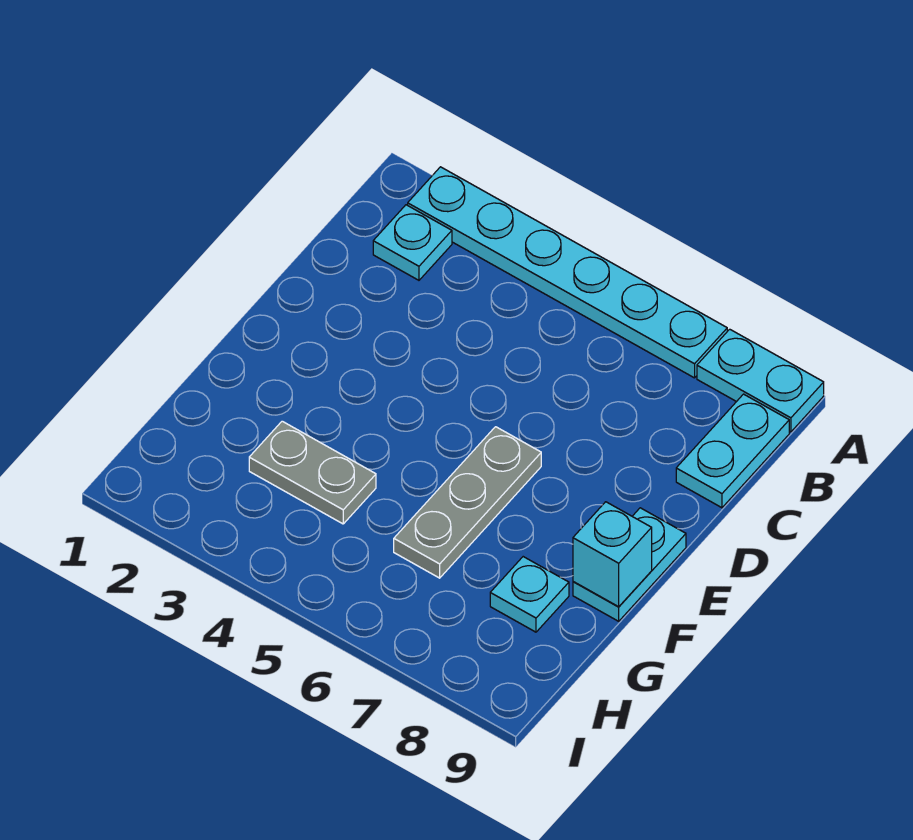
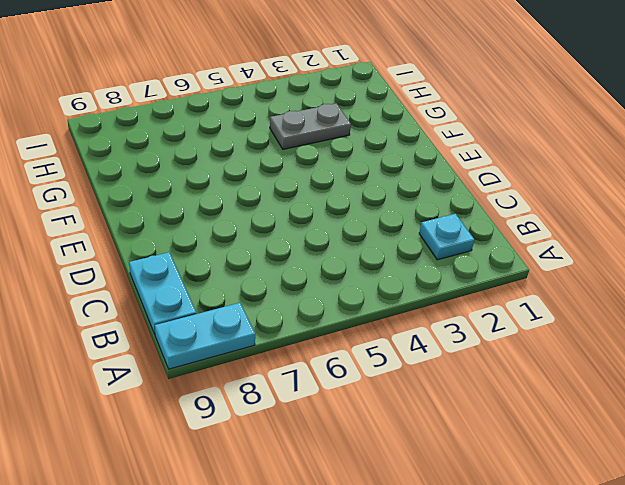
none -> cyan plate A2:A7 level 1
none -> grey plate E6:G6 level 1

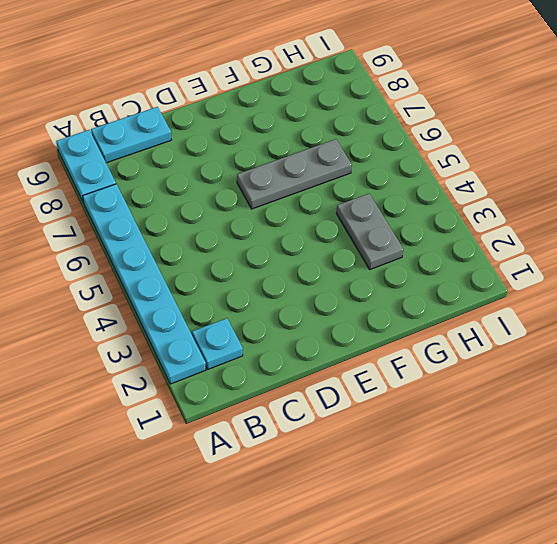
none -> cyan plate E9:F9 level 1
none -> cyan plate G8 level 1

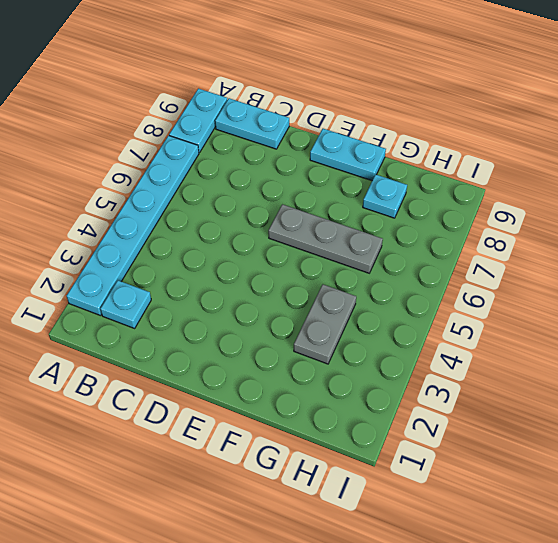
none -> cyan brick F9 level 2

